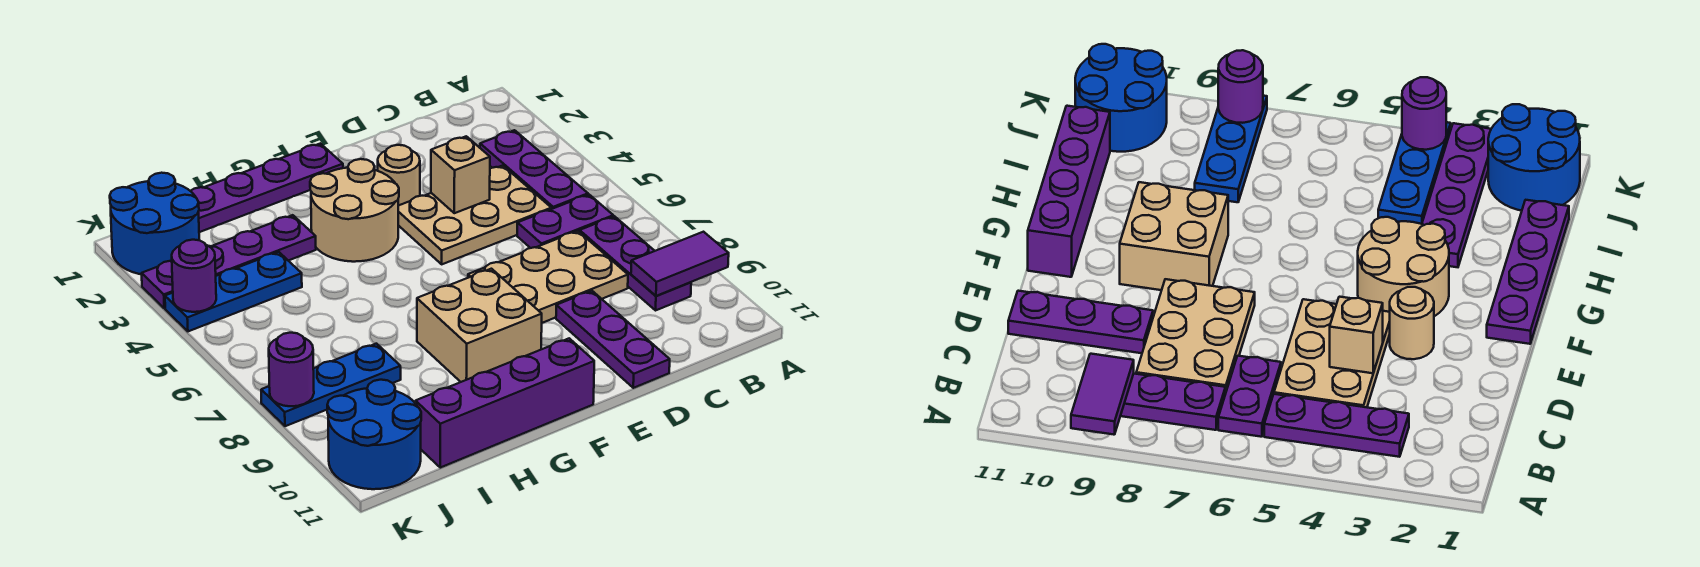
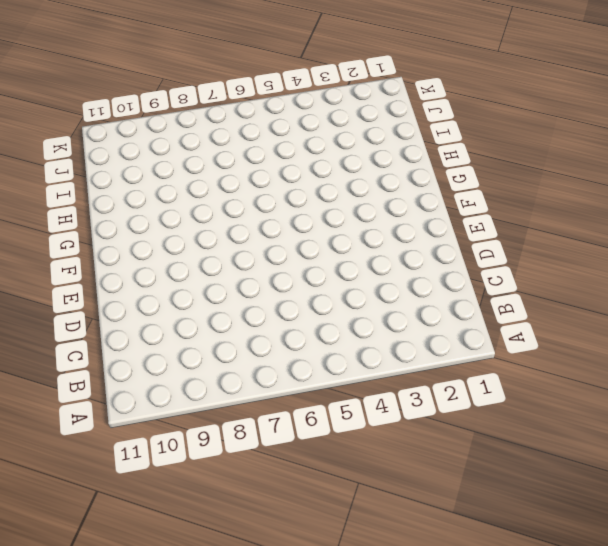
none -> purple plate B3:B5 level 1
none -> purple plate B6:C6 level 1
none -> purple plate B7:B9 level 1

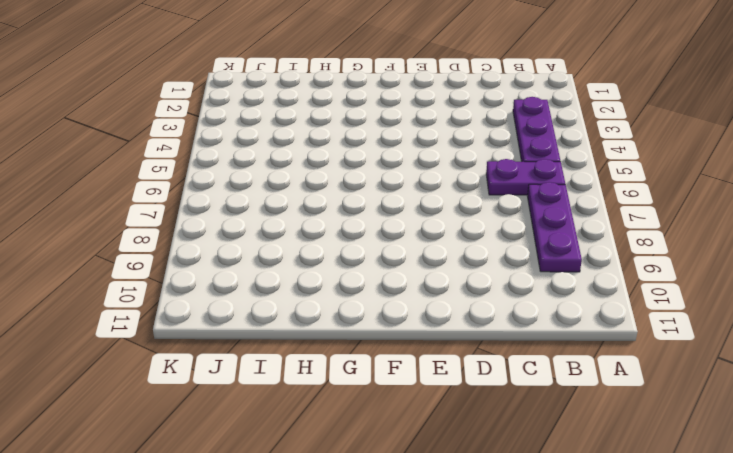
none -> tan plate C4:E5 level 1
none -> tan plate C7:E8 level 1
none -> purple plate D9:D11 level 1

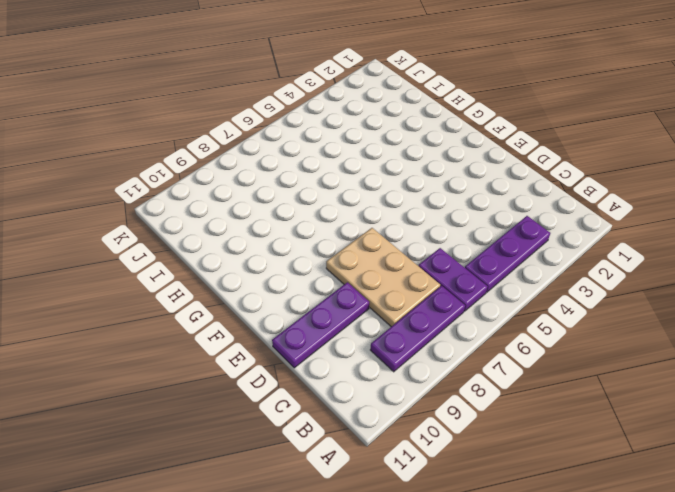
none -> tan plate C4:E5 level 1
none -> tan round brick E3 level 1
none -> purple plate F1:I1 level 1

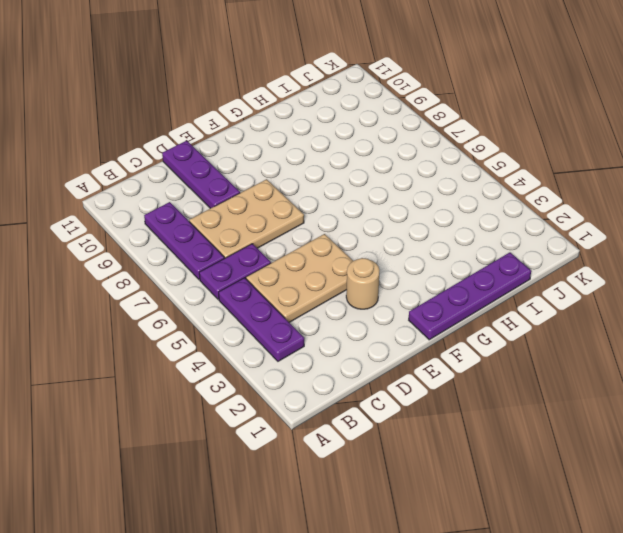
none -> tan round brick F3:G4 level 1
none -> tan brick F8:G9 level 1
none -> purple brick F11:I11 level 1

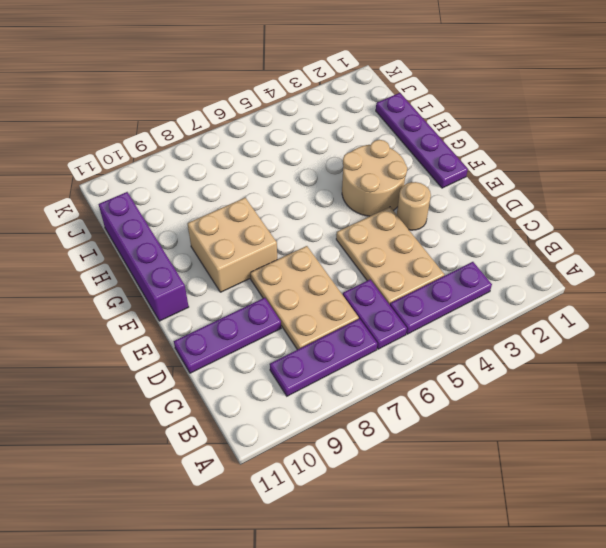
none -> purple plate H3:K3 level 1
none -> blue plate I4:K4 level 1
none -> blue plate I8:K8 level 1

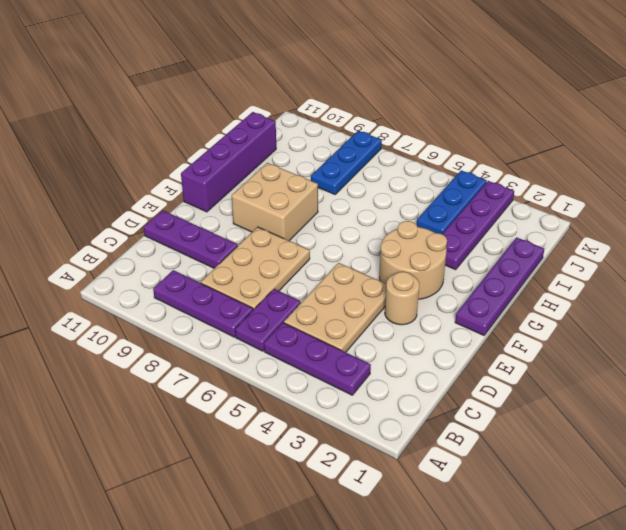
none -> blue round brick J1:K2 level 1
none -> blue round brick J10:K11 level 1
none -> purple tile A9:B9 level 2

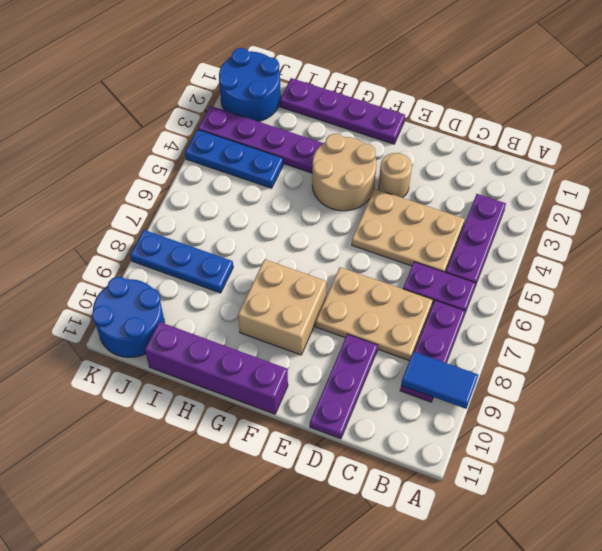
blue tile A9:B9 level 2 -> purple tile A9:B9 level 2
none -> tan brick D4 level 2
none -> purple round brick K4 level 2
none -> purple round brick K8 level 2

